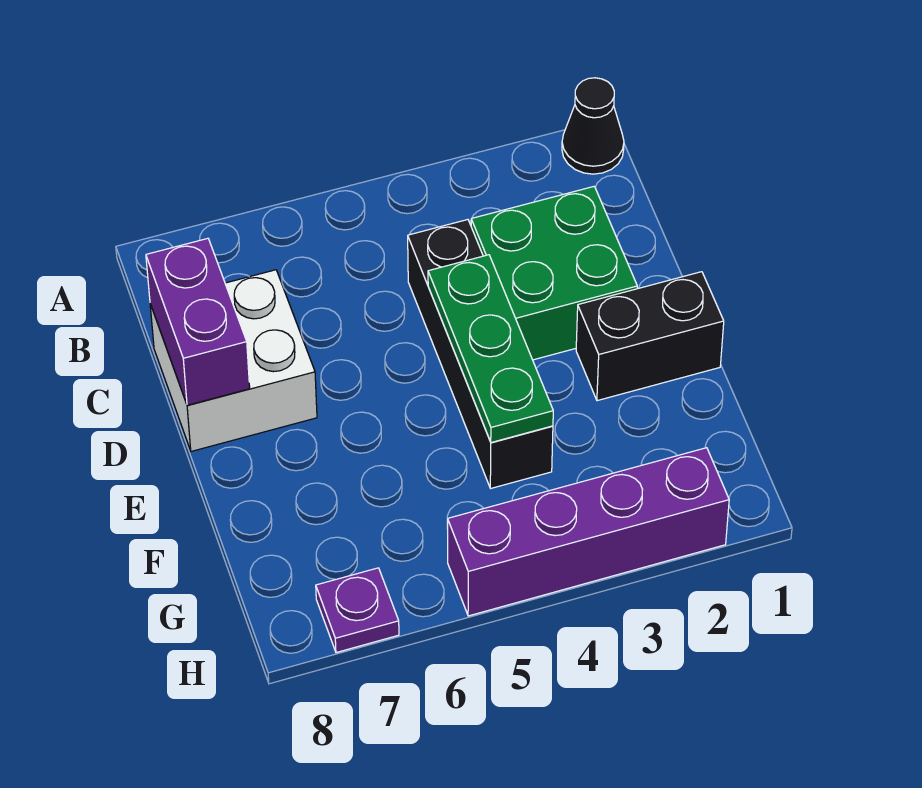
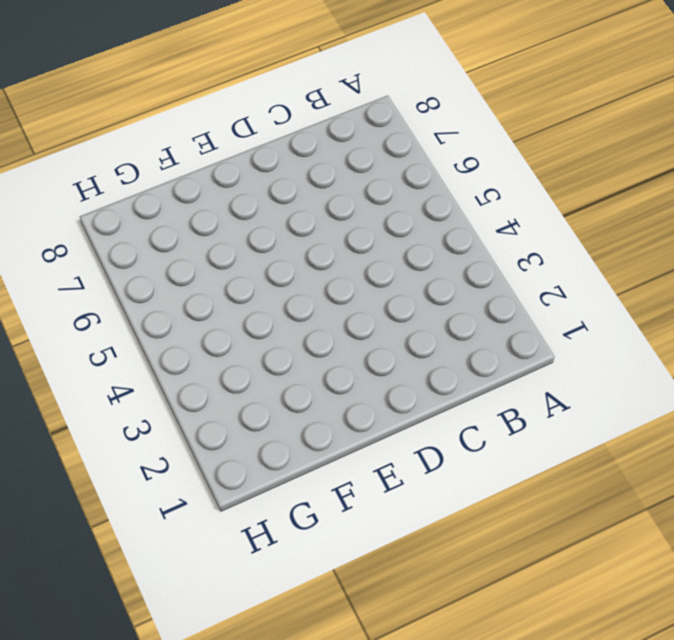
none -> black cone A1 level 1
none -> green brick C2:D3 level 1

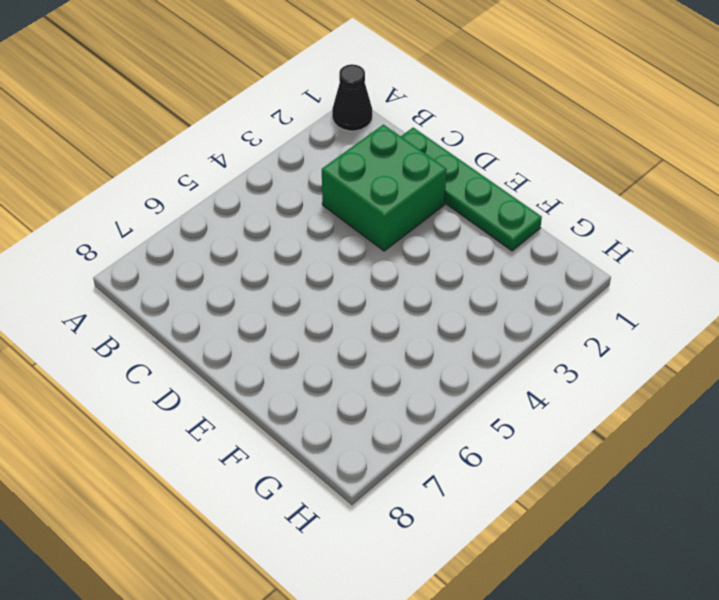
green plate C1:F1 level 1 -> black brick E1:E2 level 1
none -> black brick C4:F4 level 1
none -> white brick C7:D8 level 1

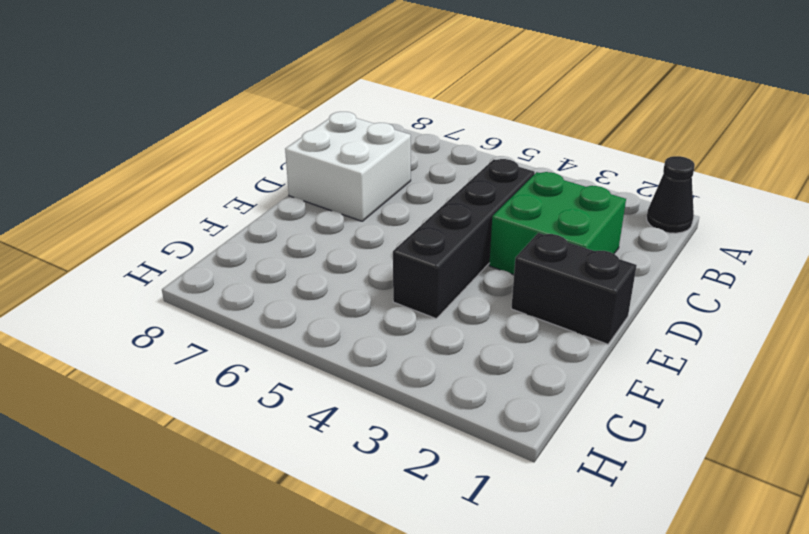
none -> purple brick H2:H5 level 1
none -> purple plate H7 level 1

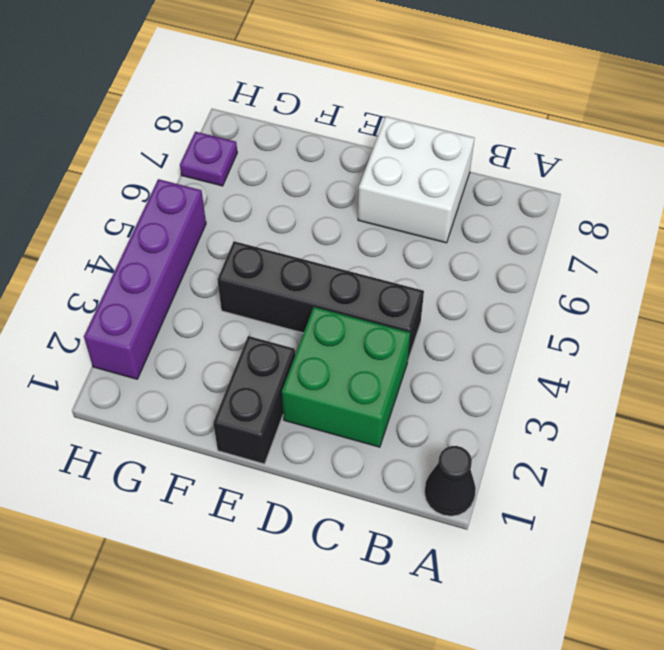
none -> purple brick C8:D8 level 2
none -> green plate D4:F4 level 2

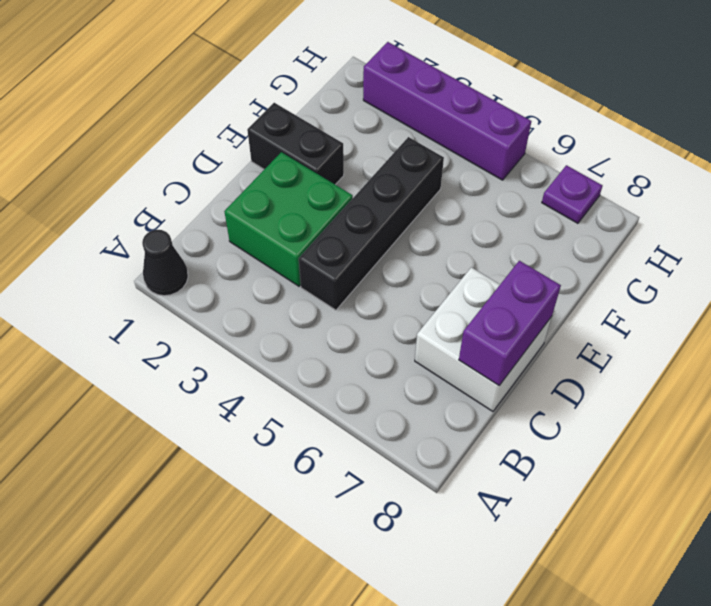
none -> green plate D4:F4 level 2

